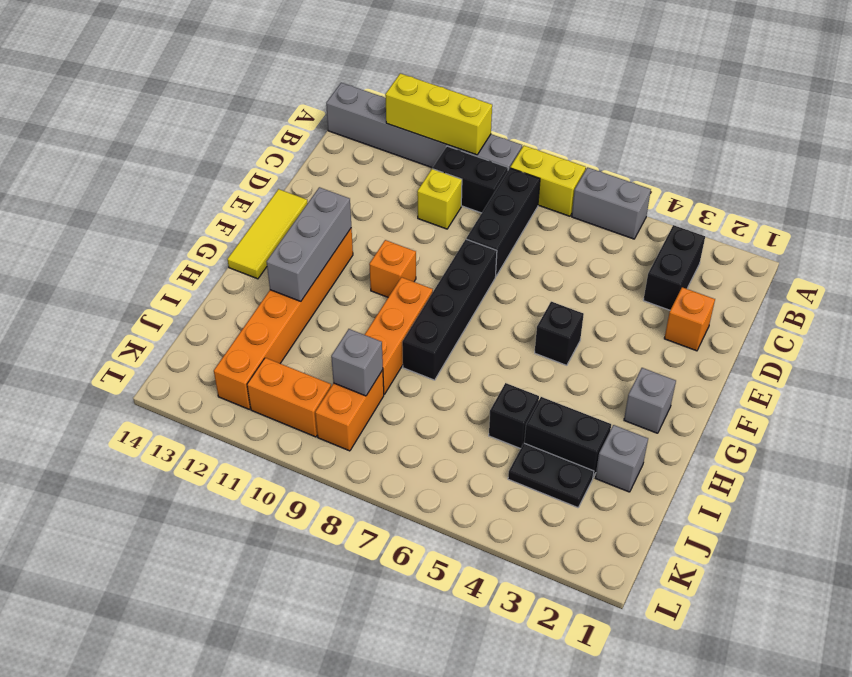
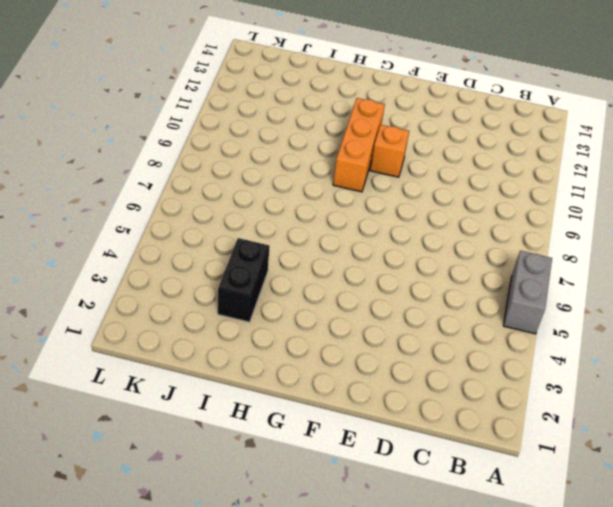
orange brick G9:G11 level 1 -> orange brick G9:I9 level 1
none -> yellow brick A7:A8 level 1
none -> grey brick A9:A14 level 1
none -> black brick B3:C3 level 1

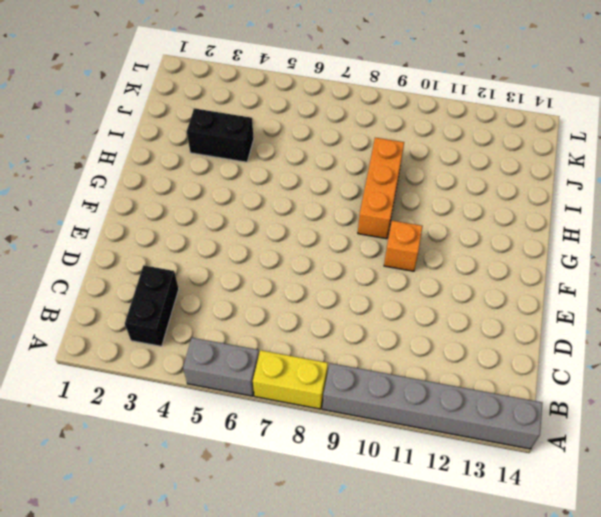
none -> black brick B8:D8 level 1
none -> black brick B9:B10 level 1
none -> yellow brick C10 level 1

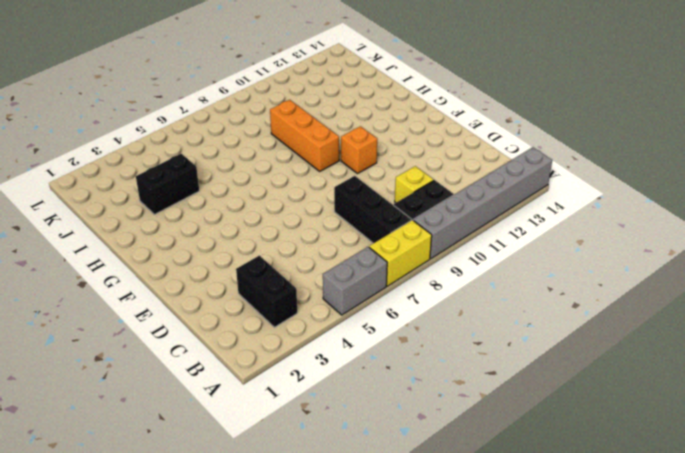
none -> orange brick D2 level 1
none -> black brick E8:H8 level 1
none -> yellow tile E14:G14 level 1

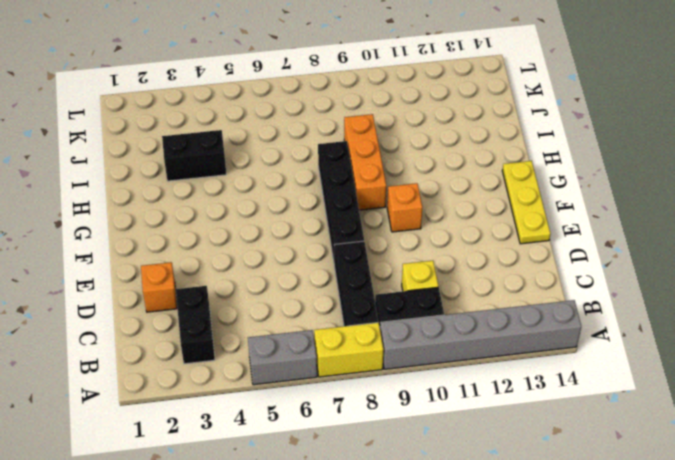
yellow plate E14:G14 level 1 -> yellow tile E14:G14 level 1
none -> black brick F5 level 1
none -> orange brick F12:K12 level 1
none -> grey brick G2 level 1

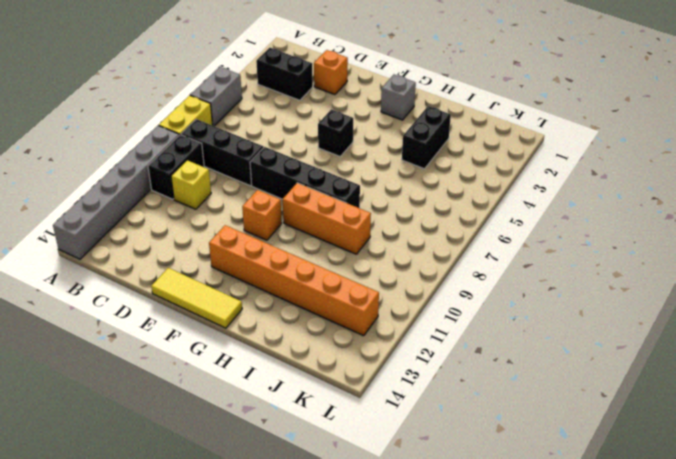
none -> grey brick I2 level 1
none -> black brick I5 level 1
none -> black plate J3:J4 level 1

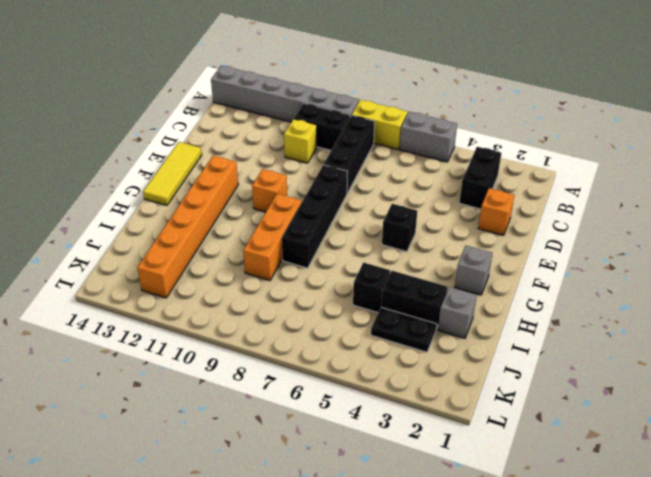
none -> orange brick J9:K9 level 1
none -> orange brick K10:K11 level 1
none -> yellow brick A10:A12 level 2

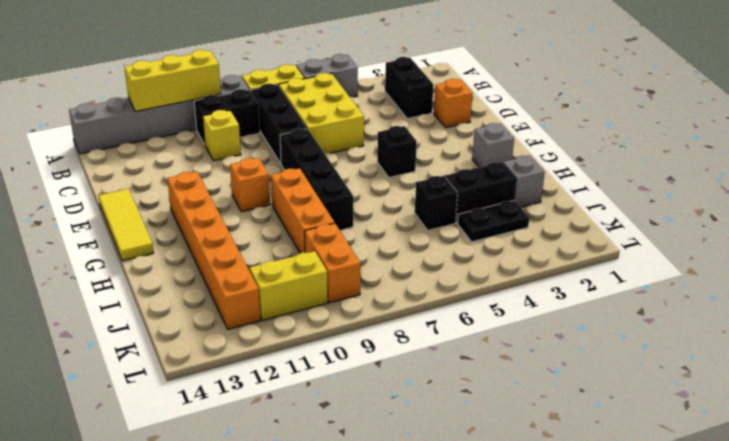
yellow brick B6:D7 level 1 -> none
yellow brick K10:K11 level 1 -> orange brick K10:K11 level 1
none -> grey brick F12:H12 level 2
none -> grey brick J9 level 2

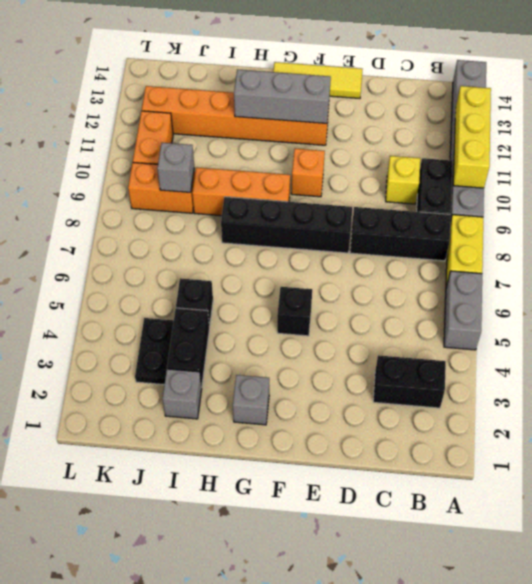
none -> orange brick D2 level 1

